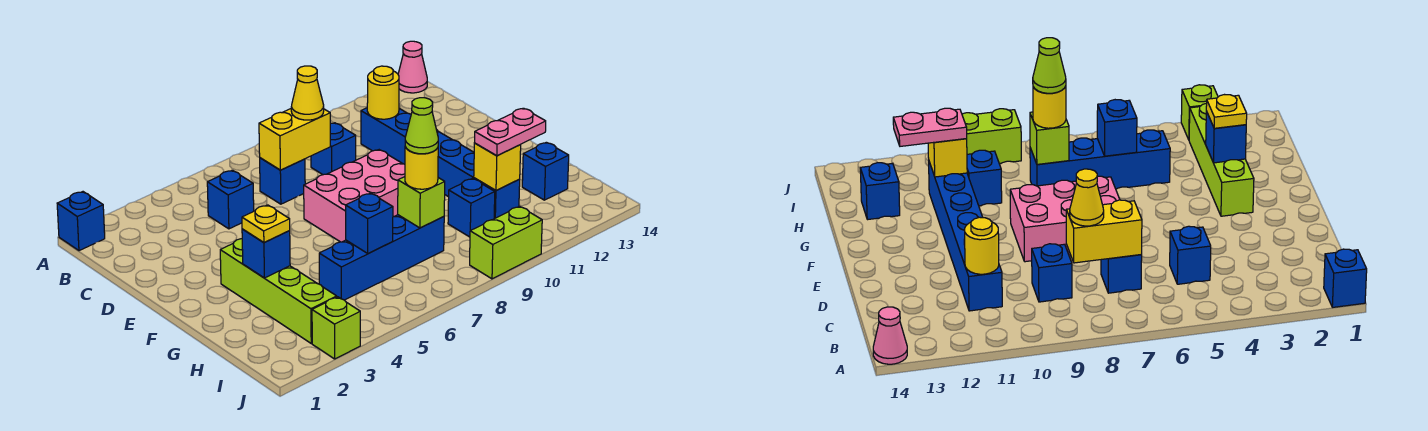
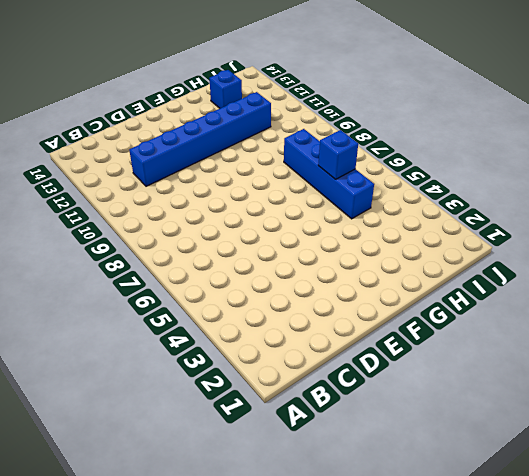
none -> blue brick A1 level 1
none -> pink cone A14 level 1
none -> blue brick C5 level 1

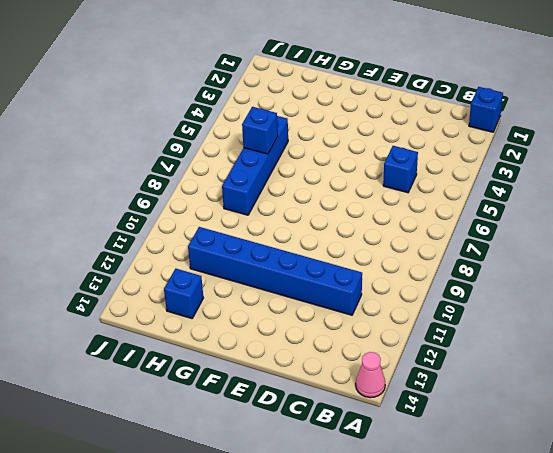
none -> blue brick C7 level 1
none -> blue brick C9 level 1
none -> pink brick E7:F9 level 1

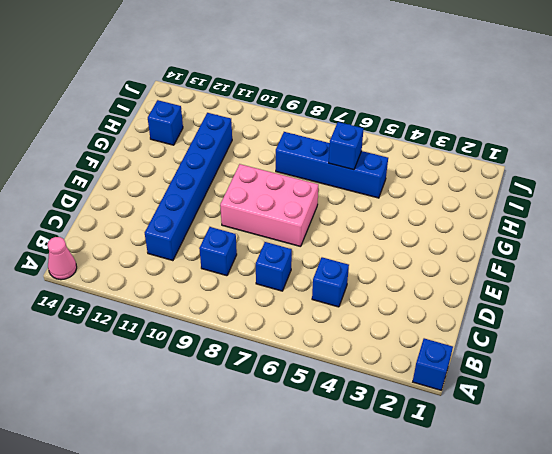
none -> lime brick F3:I3 level 1
none -> blue brick H10 level 1
none -> lime brick J3 level 1

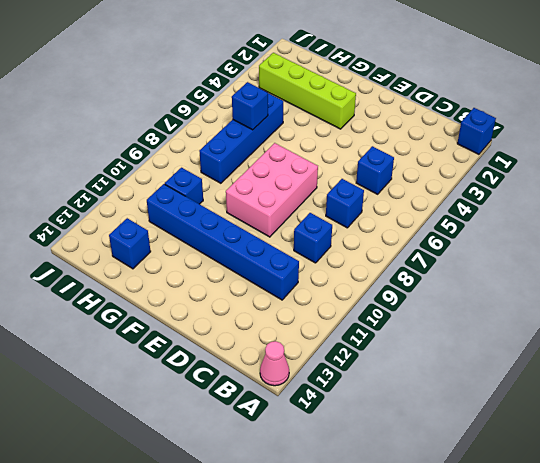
none -> lime brick J3 level 1
none -> lime brick J9:J10 level 1
none -> yellow brick C7:C8 level 2

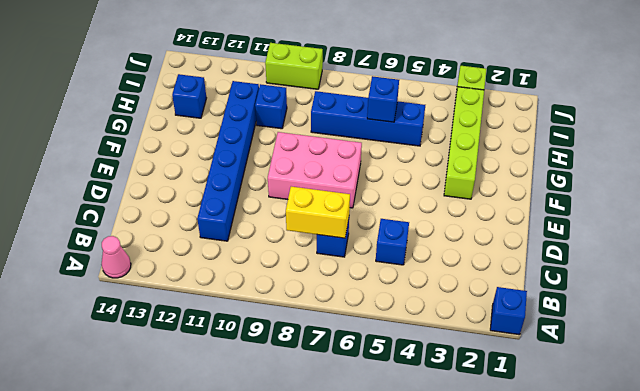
none -> blue brick C9 level 1
none -> yellow round brick C11 level 2
none -> blue brick G3 level 2

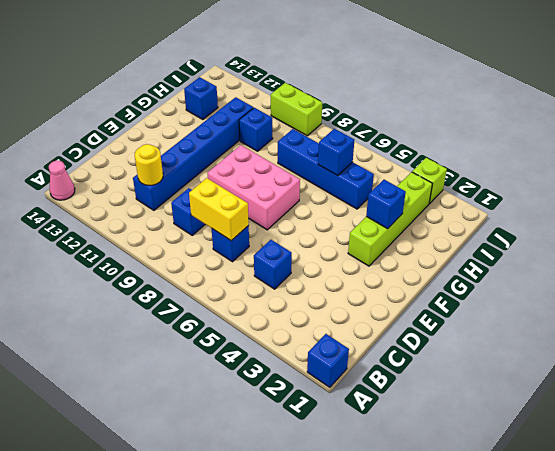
none -> lime brick H8 level 2
none -> yellow brick H11 level 2
none -> yellow cone C8 level 3

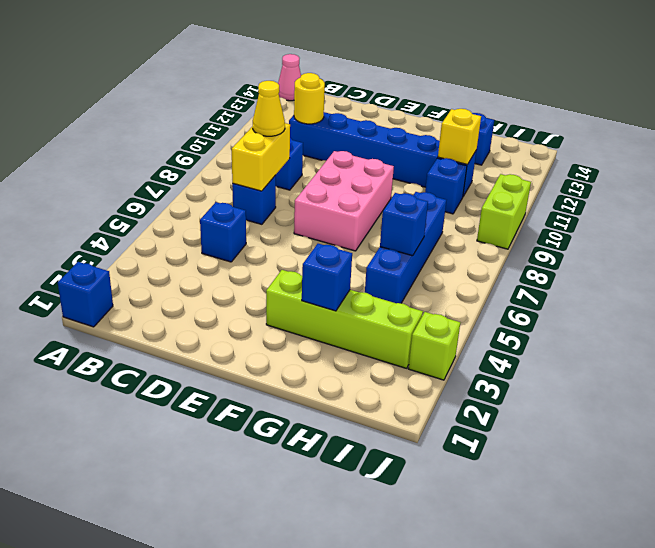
none -> lime brick H8 level 2
none -> yellow plate G3 level 3
none -> yellow round brick H8 level 3

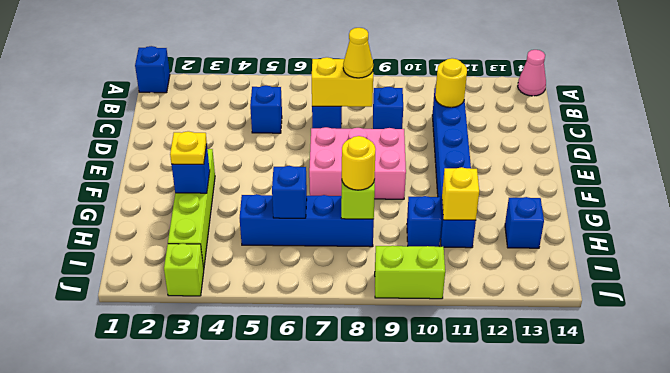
none -> pink plate H11:H12 level 3
none -> lime cone H8 level 4

